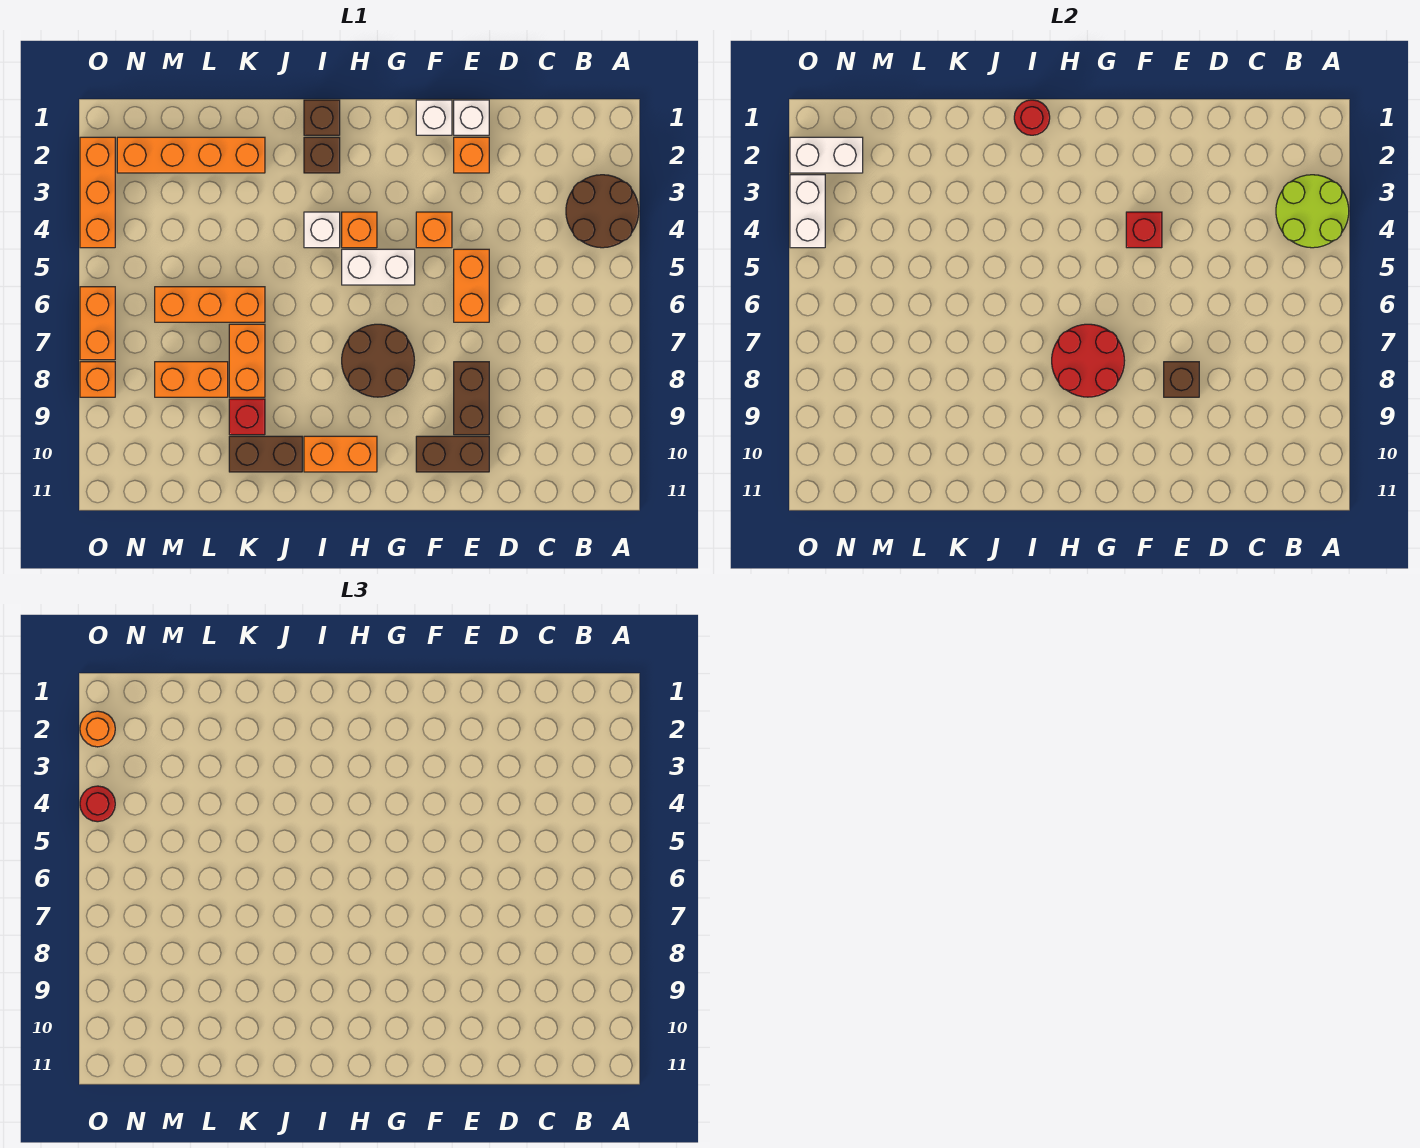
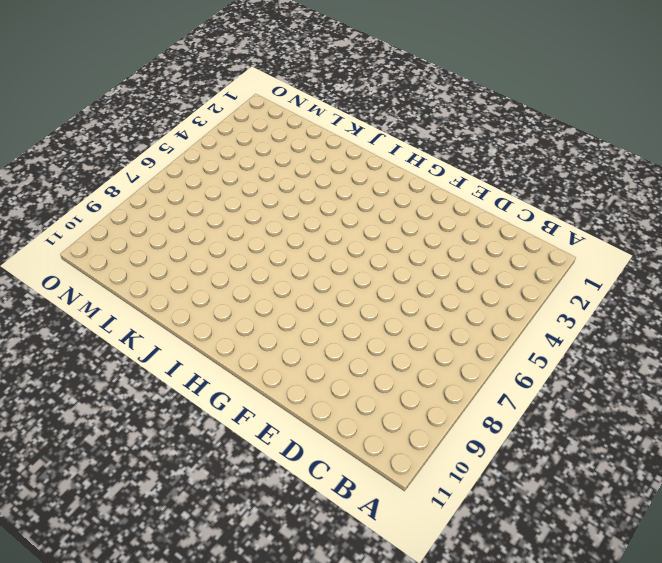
none -> brown round brick A3:B4 level 1
none -> white brick E1 level 1
none -> orange brick E2 level 1
none -> orange brick E5:E6 level 1

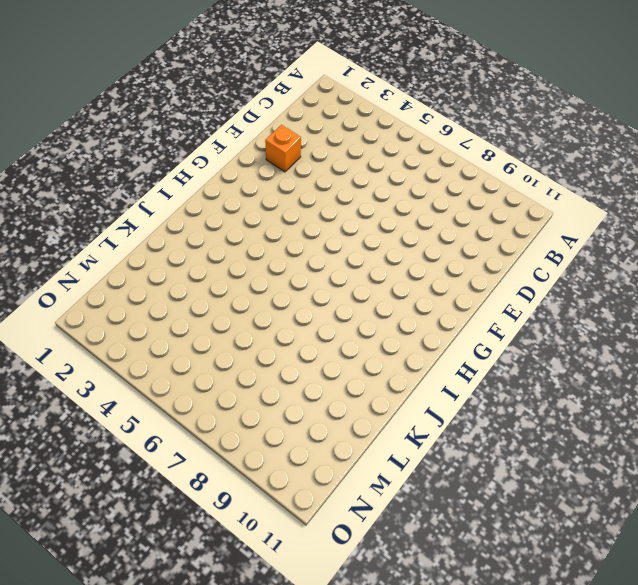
none -> brown round brick A3:B4 level 1
none -> white brick E1 level 1
none -> orange brick E5:E6 level 1
none -> brown brick E8:E9 level 1

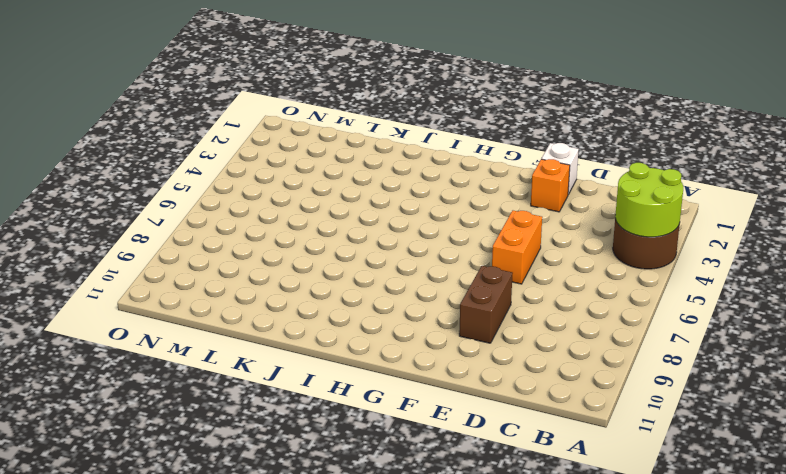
none -> brown brick E10:F10 level 1
none -> white brick F1 level 1
none -> orange brick F4 level 1
none -> white brick G5:H5 level 1

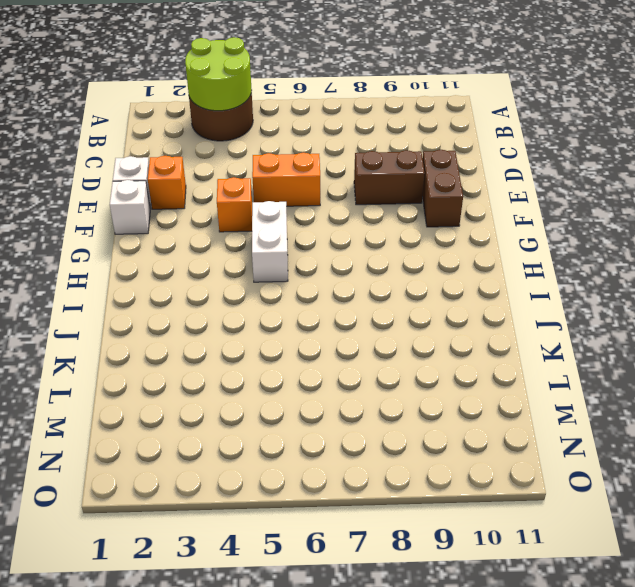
none -> brown round brick G7:H8 level 1
none -> orange brick H4 level 1
none -> orange brick H10:I10 level 1
none -> brown brick I1 level 1

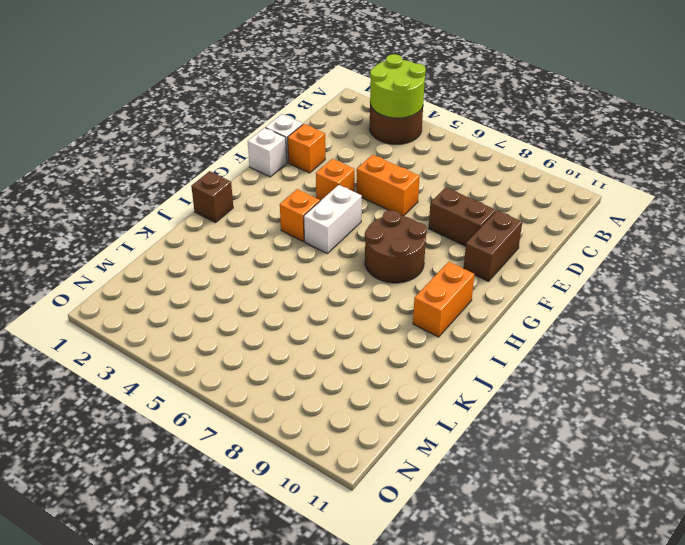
none -> brown brick I2 level 1
none -> white brick I4 level 1
none -> brown brick J10:K10 level 1
none -> orange brick K2:N2 level 1

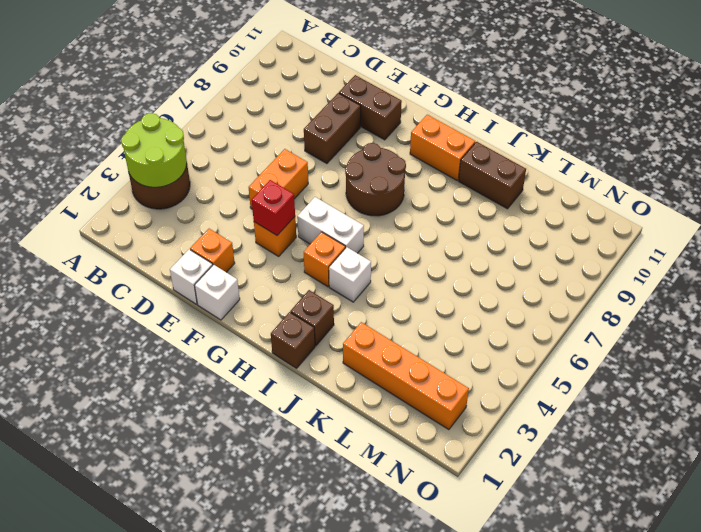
none -> orange brick K6:M6 level 1
none -> orange brick K7:K8 level 1
none -> red brick K9 level 1
none -> orange brick L8:M8 level 1

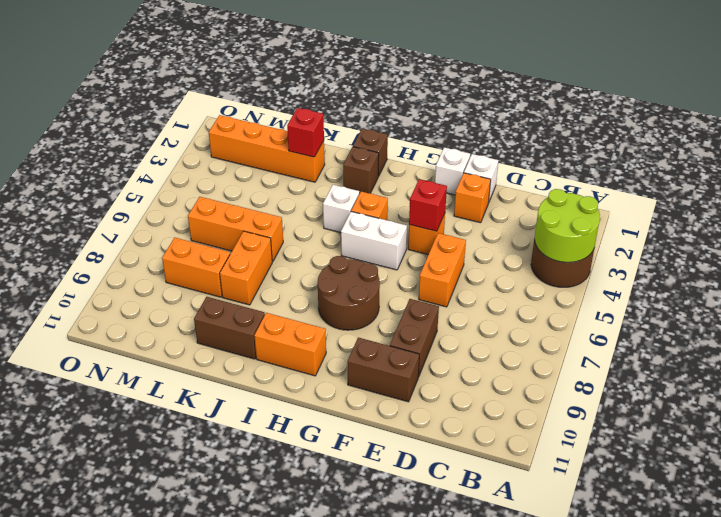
red brick K2 level 2 -> red brick K9 level 1
none -> orange brick O2:O4 level 1
none -> orange brick O6:O7 level 1
none -> orange brick O8 level 1
none -> brown brick E8 level 2

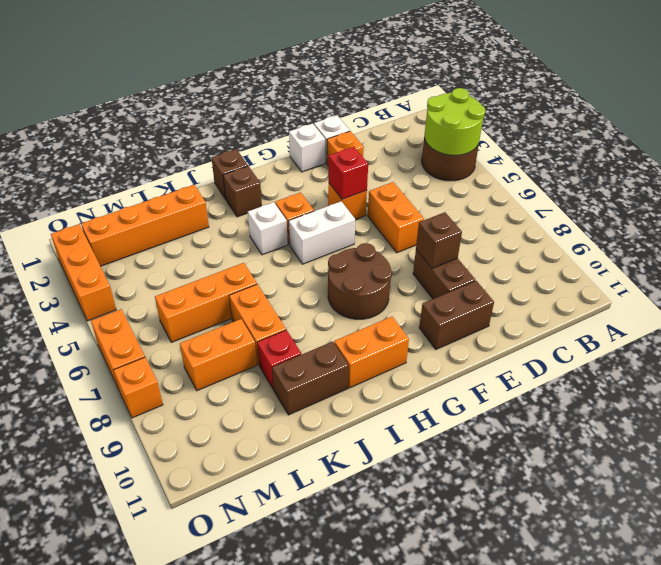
none -> red round brick G7:H8 level 2
none -> red round brick I1 level 2
none -> white brick N2:O2 level 2
none -> white brick O3:O4 level 2

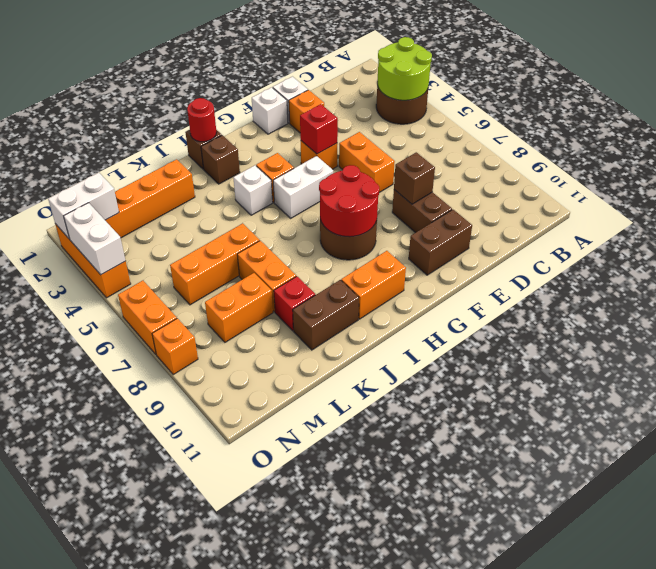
none -> orange round brick O2 level 3
none -> red round brick O4 level 3

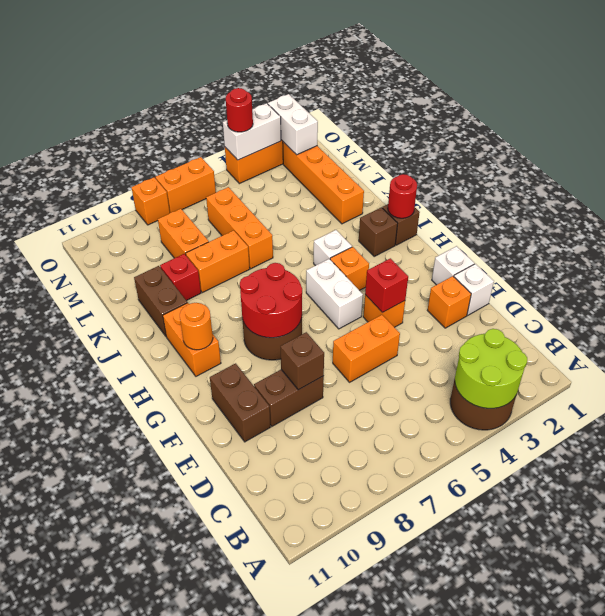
orange round brick H10 level 2 -> orange round brick O2 level 3

